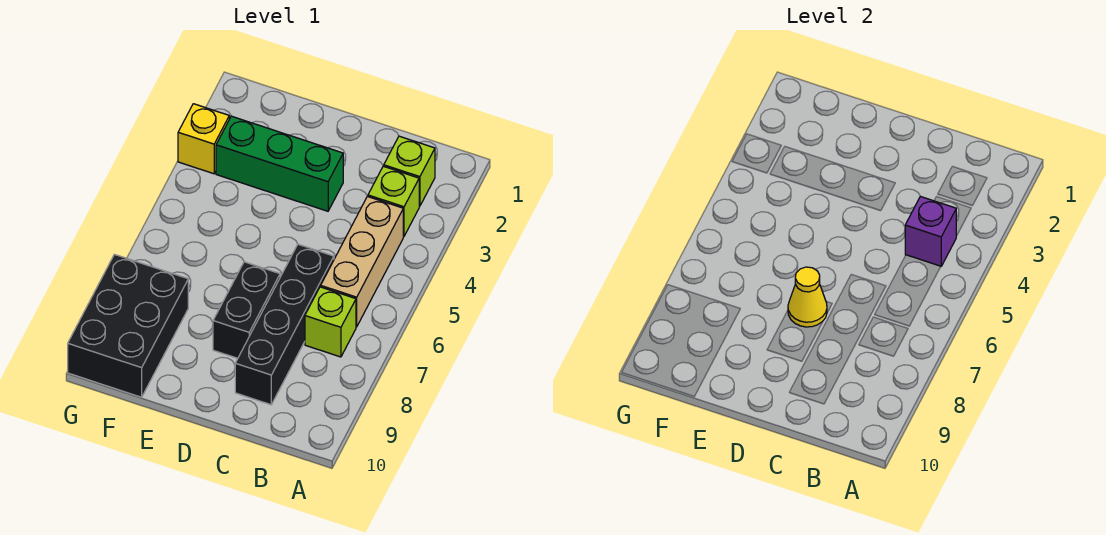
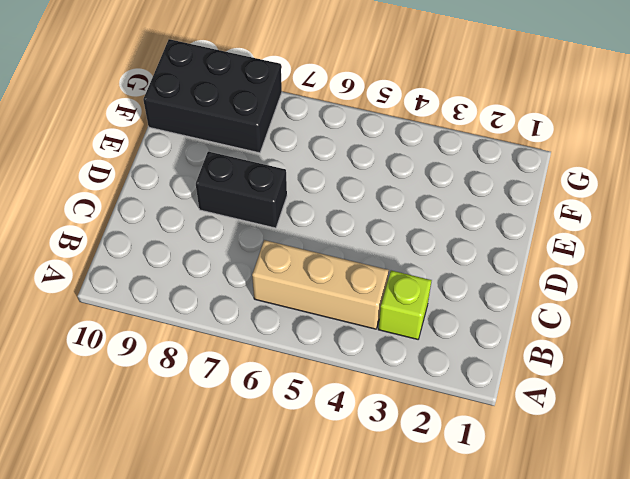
none -> lime brick B2 level 1
none -> lime brick B7 level 1

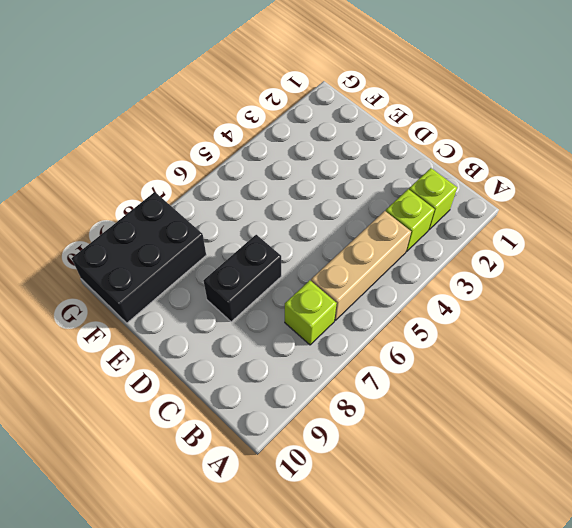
none -> black brick C6:C9 level 1
none -> green brick D3:F3 level 1

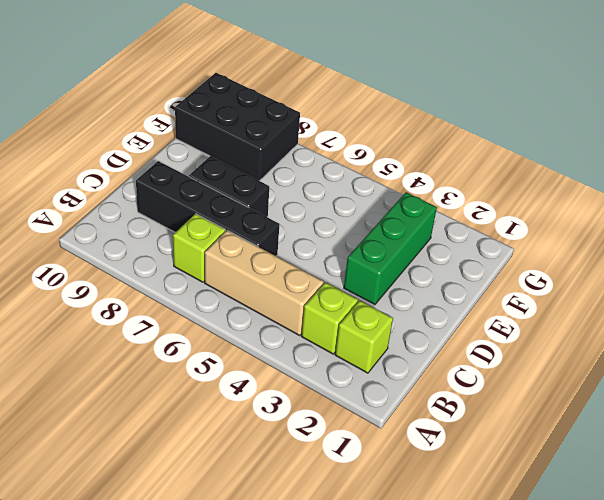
none -> yellow brick G3 level 1
none -> purple brick B4 level 2

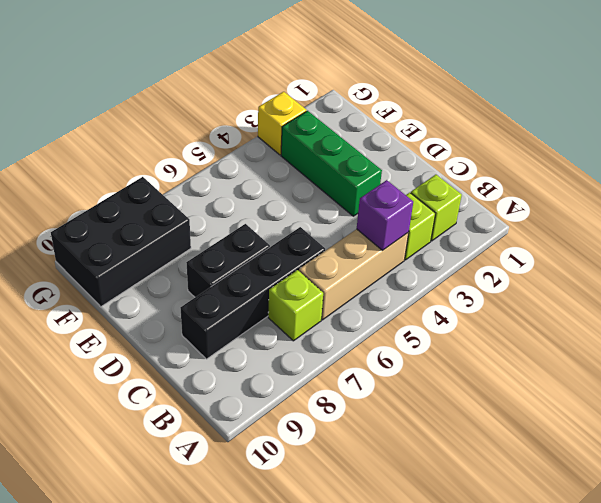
none -> yellow cone D7 level 2

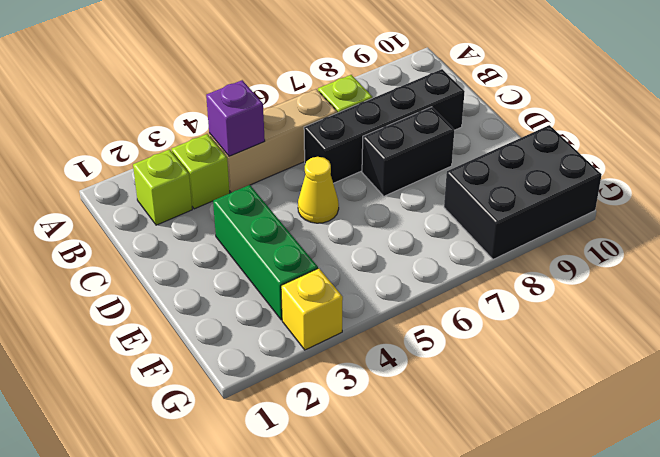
yellow cone D5 level 1 -> yellow cone D7 level 2

